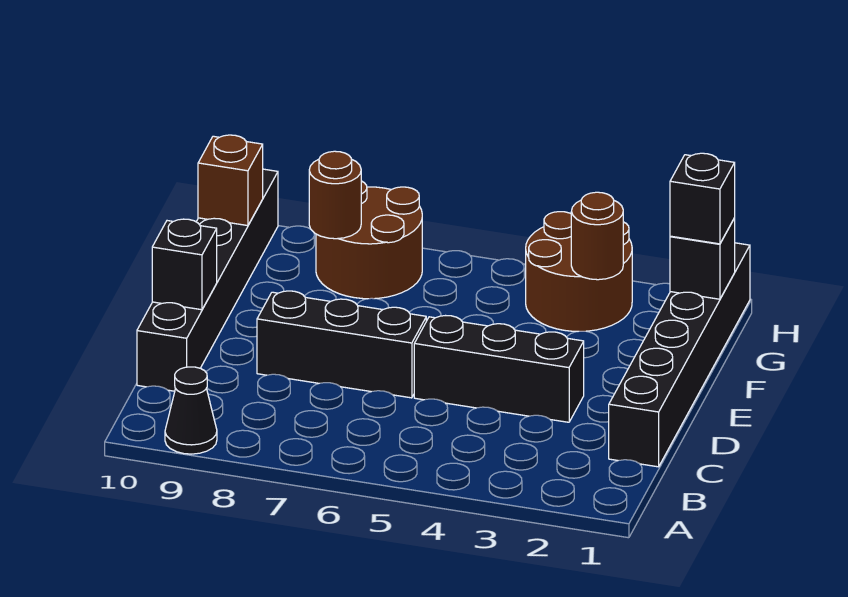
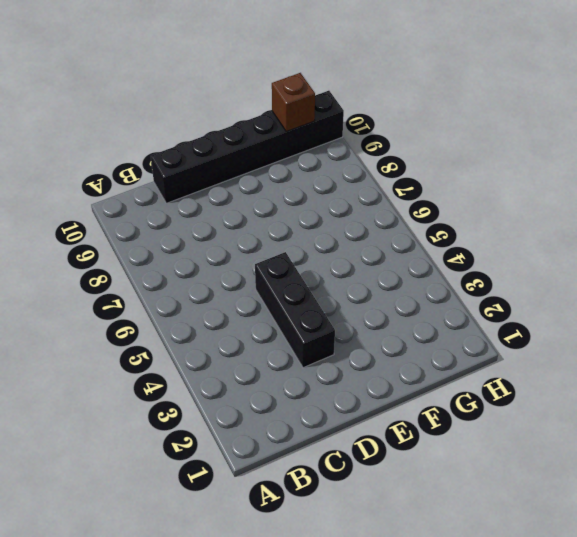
none -> black cone A9 level 1
none -> black brick C1:H1 level 1
none -> black brick D6:D8 level 1

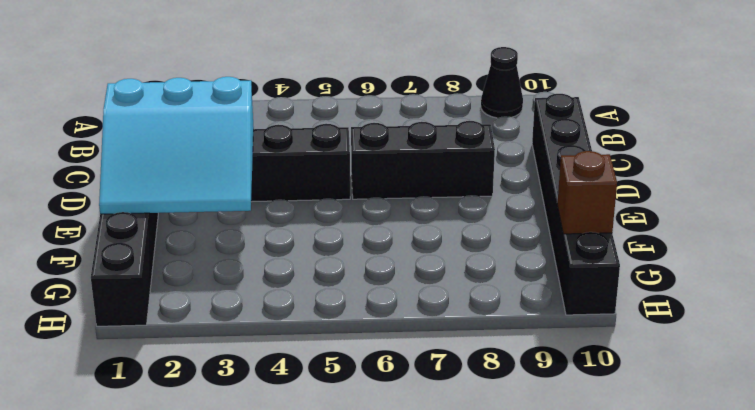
cyan slope D1:F3 level 2 top D -> none
none -> brown round brick G3:H4 level 1
none -> brown round brick G7:H8 level 1
none -> black brick D10 level 2

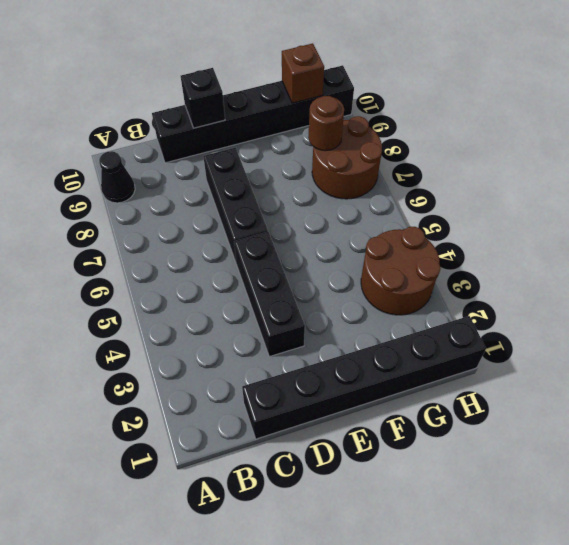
none -> black brick G1 level 2
none -> brown round brick G3 level 2
none -> black brick G1 level 3

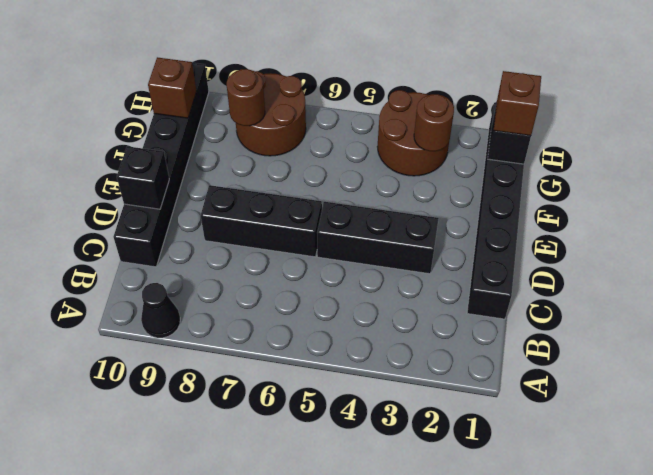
brown brick G1 level 3 -> black brick G1 level 3

